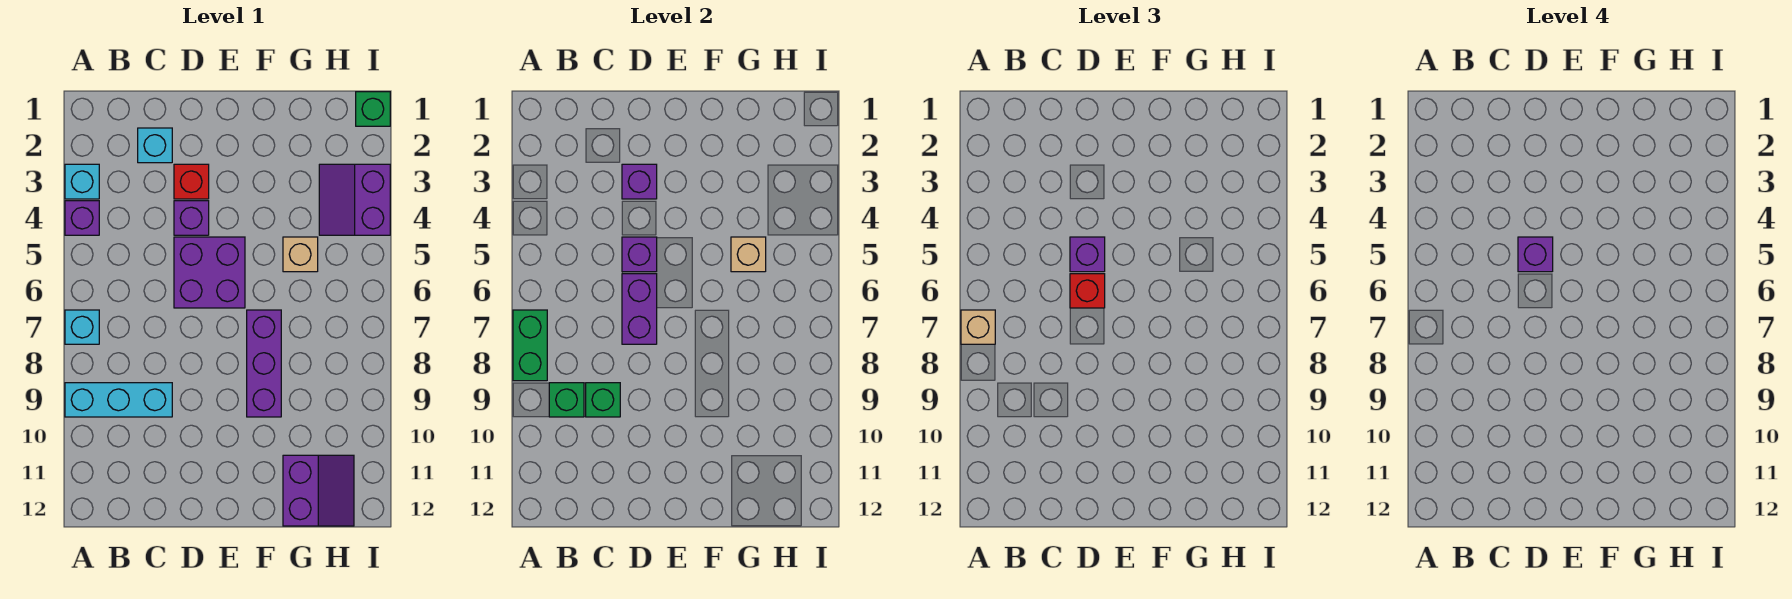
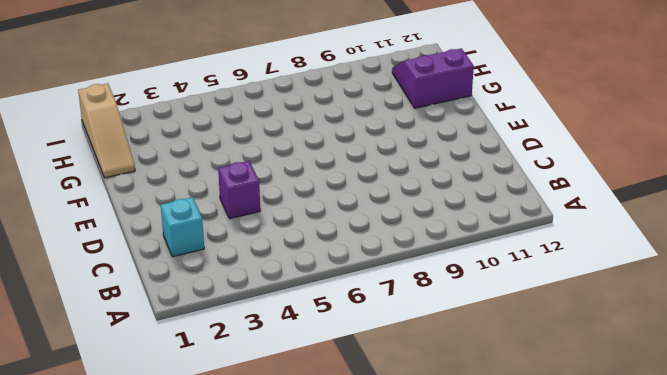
tan slope G1:I1 level 1 top I -> green brick I1 level 1
none -> cyan brick A3 level 1
none -> purple brick A4 level 1
none -> cyan brick A7 level 1

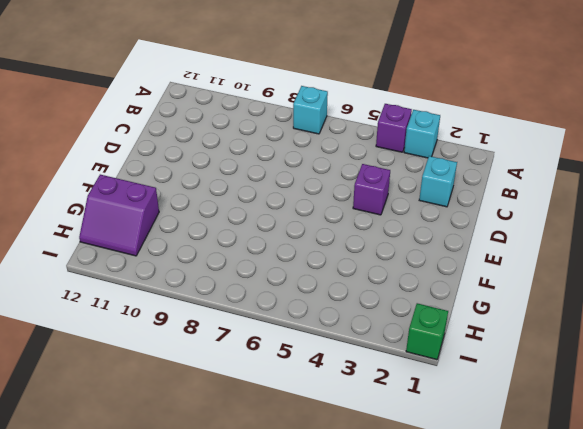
none -> cyan brick A9:C9 level 1
none -> red brick D3 level 1
none -> purple brick D5:E6 level 1

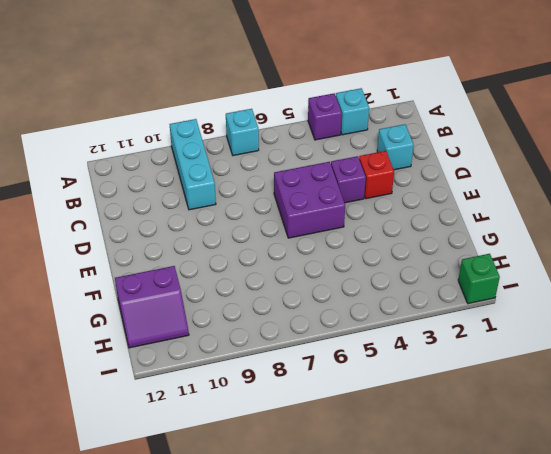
none -> purple brick F7:F9 level 1
none -> tan brick G5 level 1
none -> purple slope H3:I4 level 1 top I

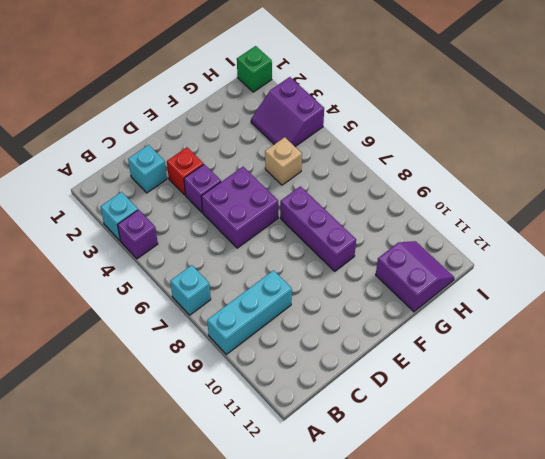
none -> green brick A7:A8 level 2
none -> green brick B9 level 2
none -> green brick C9 level 2

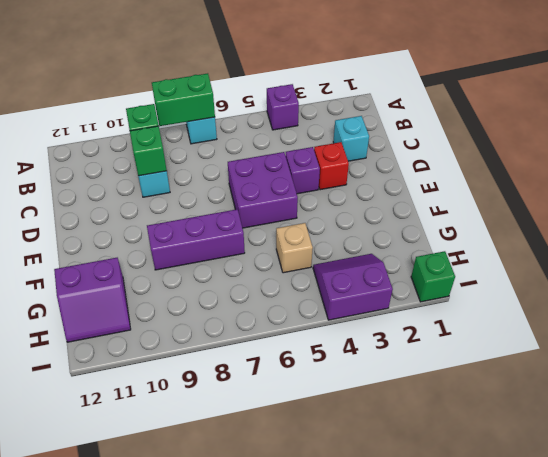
none -> cyan brick A3 level 1
none -> purple brick D3 level 2
none -> purple brick D5 level 2

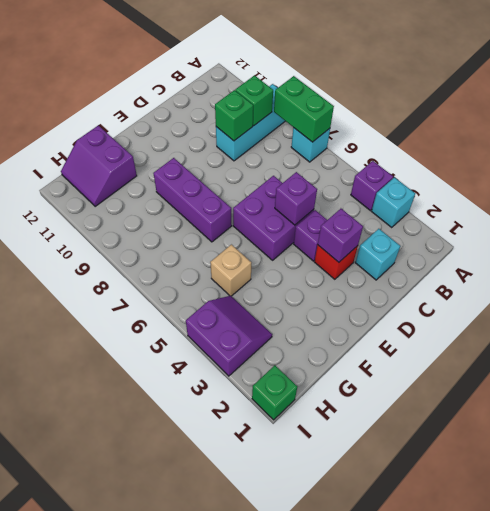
none -> purple brick D6:D7 level 2
none -> tan brick G5 level 2
none -> tan brick A7 level 3

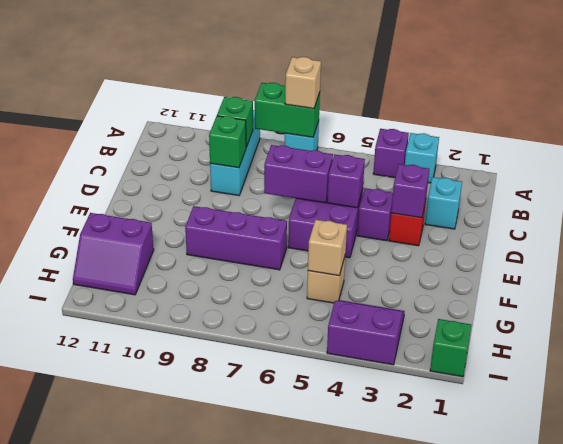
none -> purple brick D5 level 3
none -> red brick D6 level 3
none -> purple brick D5 level 4

